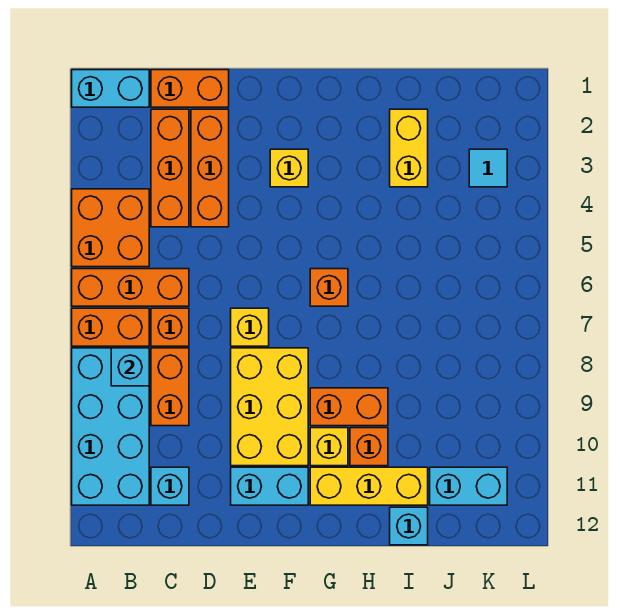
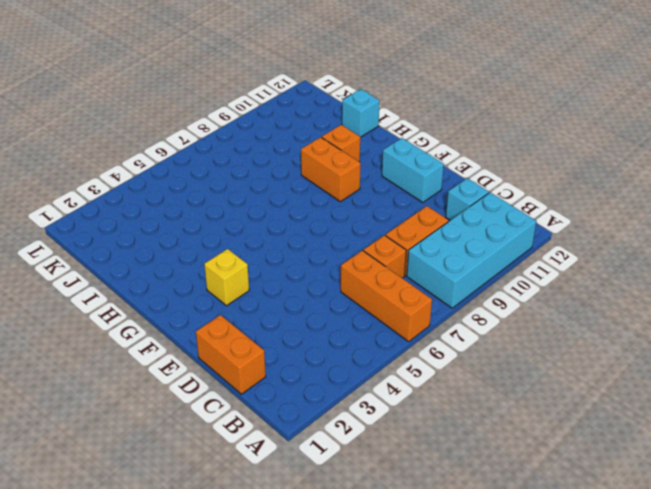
none -> cyan brick A1:B1 level 1
none -> orange brick A4:B5 level 1
none -> orange brick A7:B7 level 1

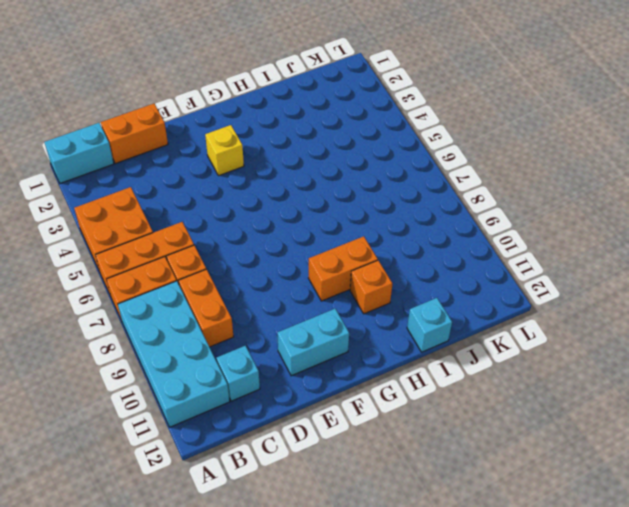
none -> orange brick C2:C4 level 1
none -> orange brick D2:D4 level 1
none -> yellow brick E7 level 1

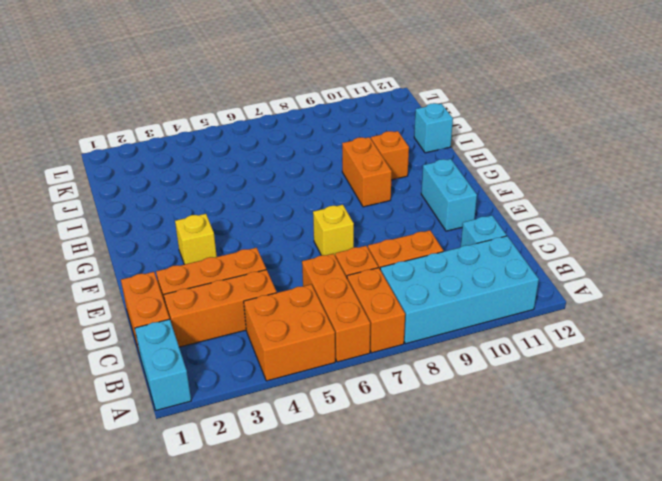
none -> yellow brick E8:F10 level 1
none -> orange brick G6 level 1
none -> yellow brick G10 level 1

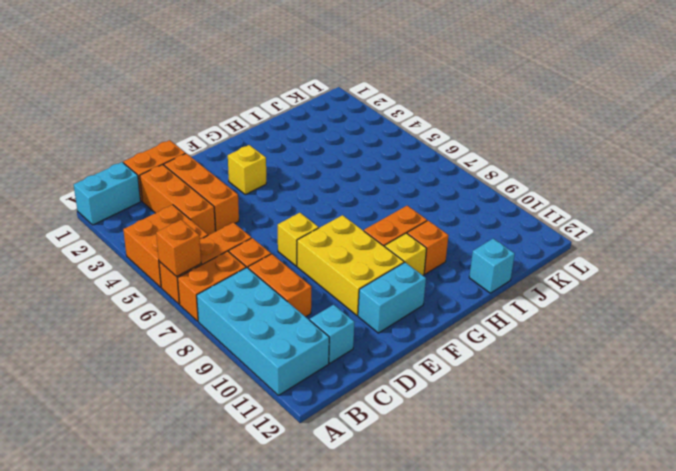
orange brick A6 level 2 -> orange brick G6 level 1
none -> yellow brick G11:I11 level 1
none -> yellow brick I2:I3 level 1
none -> cyan brick J11:K11 level 1

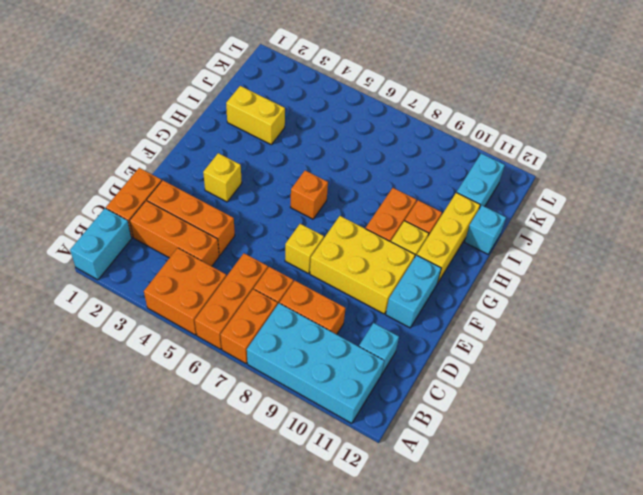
none -> cyan tile K3 level 1
none -> cyan brick B8 level 2

